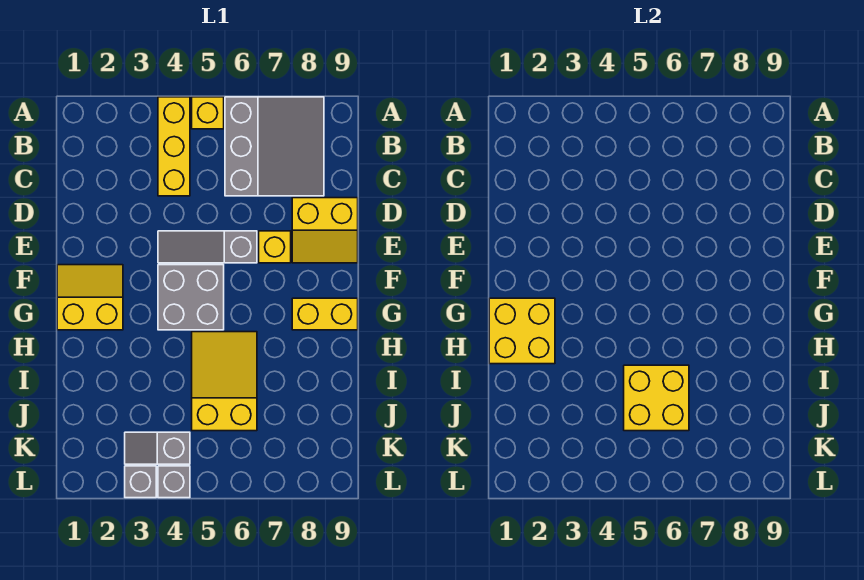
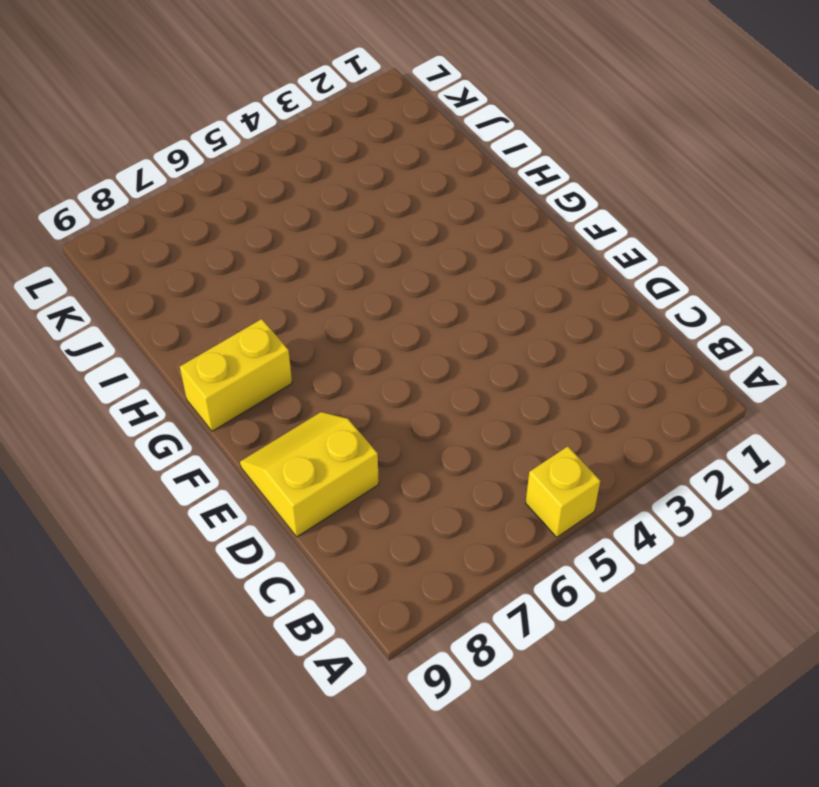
none -> yellow brick A4:C4 level 1
none -> grey slope A6:C8 level 1 top 6
none -> grey slope E4:E6 level 1 top 6

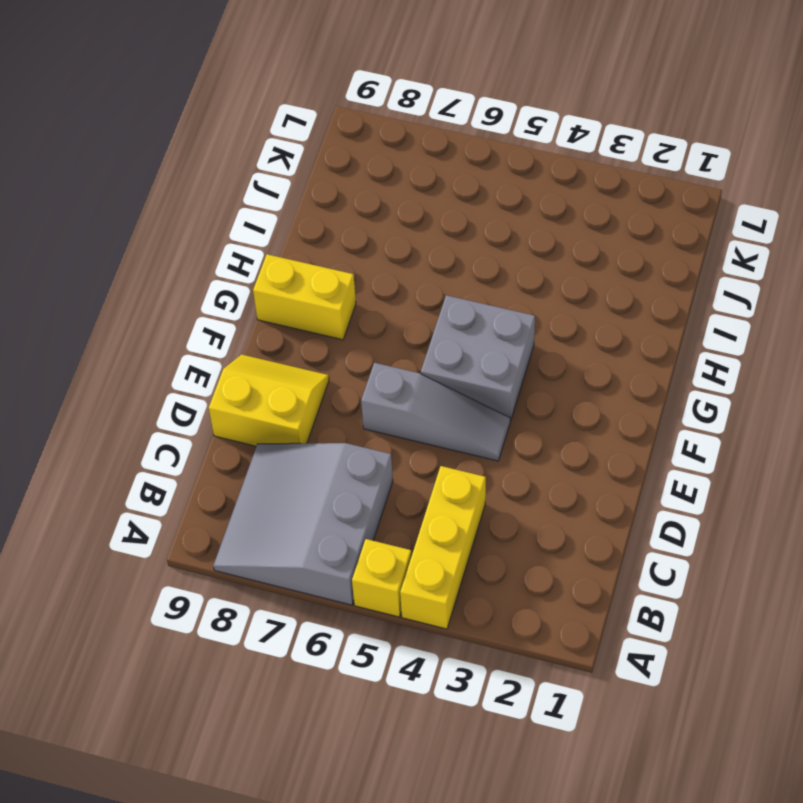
none -> yellow brick E7 level 1
none -> yellow slope F1:G2 level 1 top G
none -> yellow slope H5:J6 level 1 top J

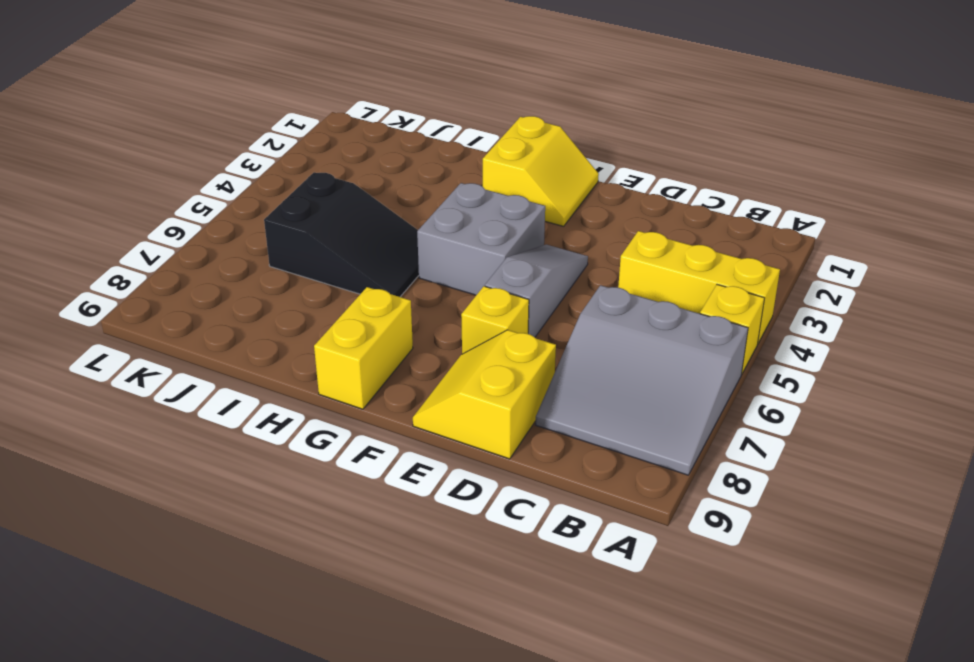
black slope H5:J6 level 1 top J -> yellow slope H5:J6 level 1 top J
none -> grey slope K3:K4 level 1 top 4
none -> grey brick L3 level 1
none -> grey brick L4 level 1

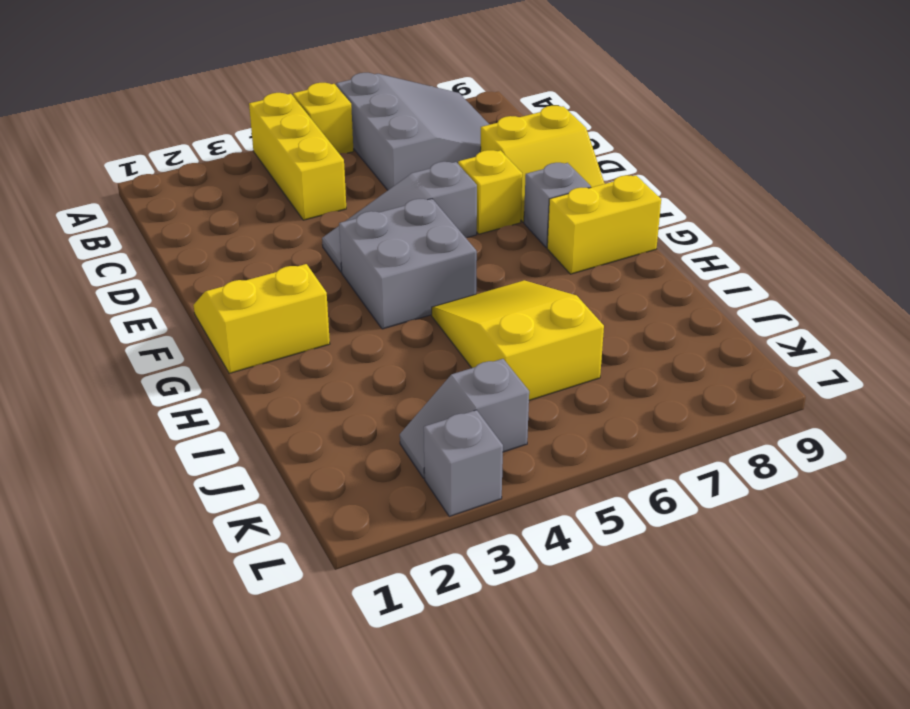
grey brick F8 level 1 -> grey brick L4 level 1
none -> yellow brick G1:H2 level 2
none -> yellow brick I5:J6 level 2

